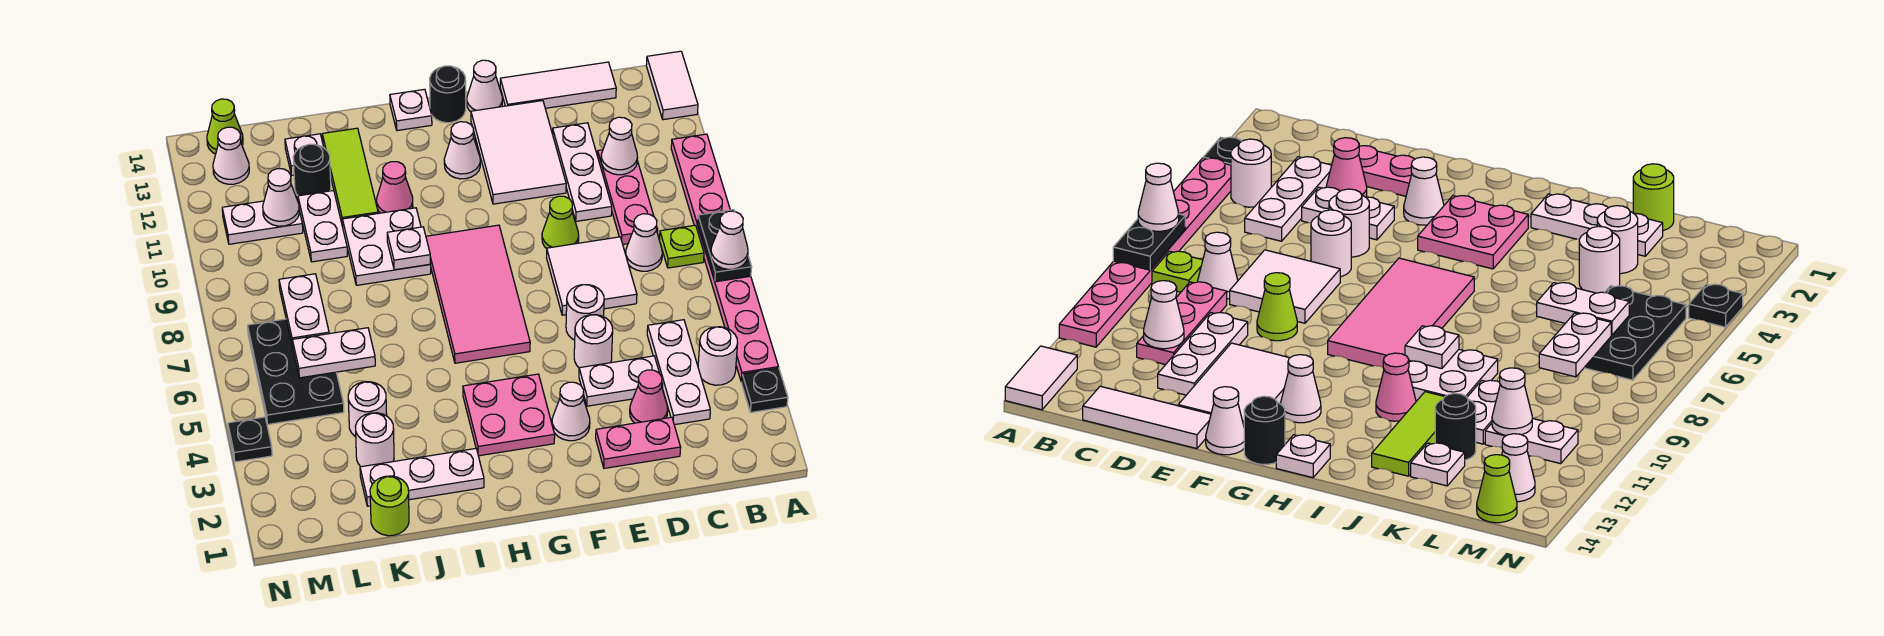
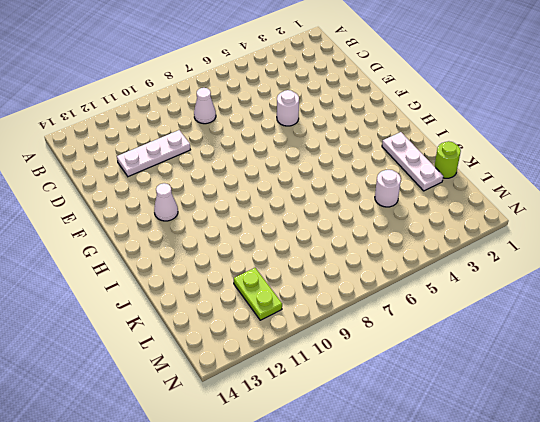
lime plate L11:M11 level 1 -> white plate L11:M11 level 1
none -> black plate A3 level 1
none -> pink plate A4:A11 level 1
none -> white tile A13:A14 level 1
none -> white round brick B4 level 1

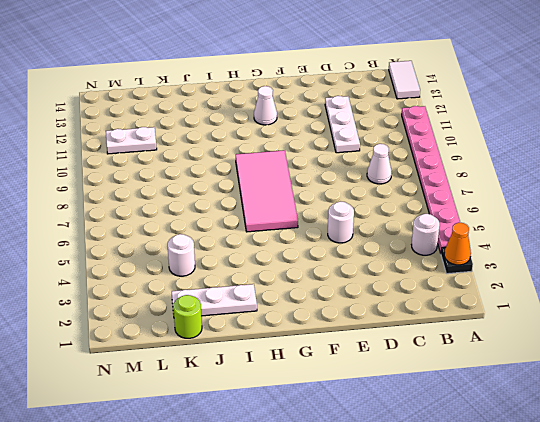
orange cone A3 level 2 -> none
none -> lime plate B8 level 1
none -> white plate C3:C5 level 1
none -> pink plate C9:C11 level 1
none -> white tile C14:E14 level 1

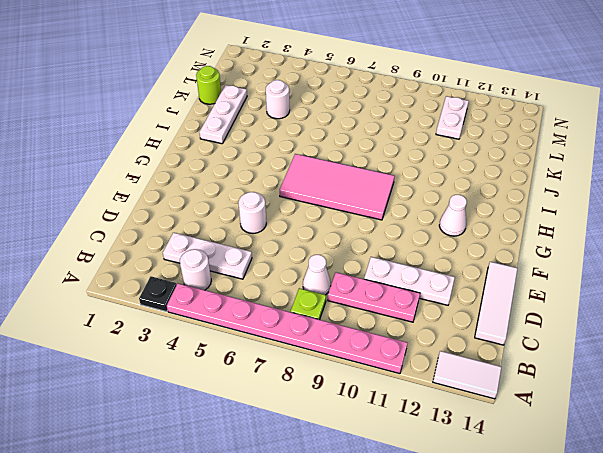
none -> pink plate D2:E2 level 1
none -> pink cone D3 level 1
none -> white plate D4:E4 level 1
none -> white tile D7:E8 level 1

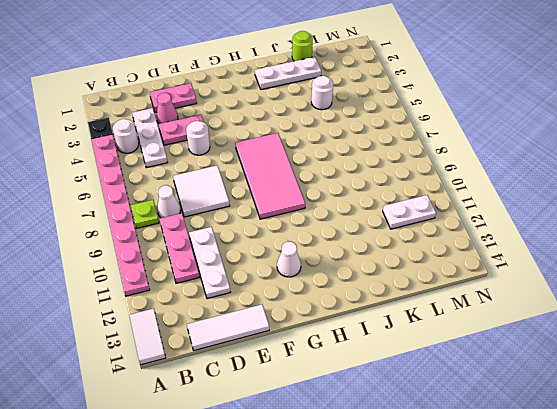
pink plate D4:E4 level 1 -> white plate D4:E4 level 1
none -> white round brick E6 level 1
none -> lime cone E9 level 1
none -> white tile E11:F13 level 1
none -> white cone F3 level 1

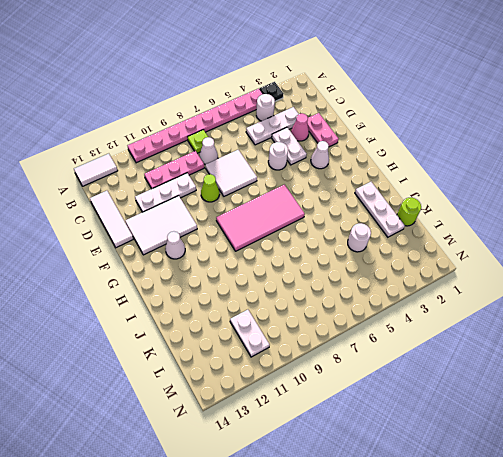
none -> white round brick E6 level 1
none -> white cone F14 level 1
none -> pink plate G3:H4 level 1
none -> black round brick G14 level 1

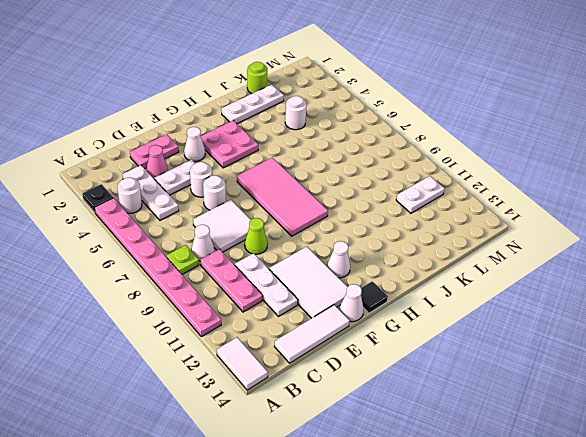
black tile G14 level 1 -> black round brick G14 level 1
none -> white plate H14 level 1
none -> white plate I9:J10 level 1
none -> pink cone I11 level 1
none -> lime tile J11:J13 level 1

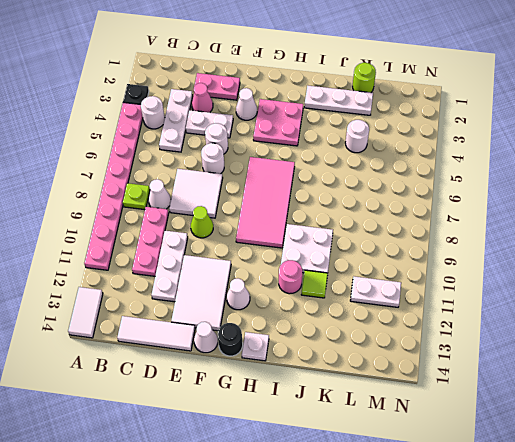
pink round brick I11 level 1 -> pink cone I11 level 1
lime tile J11 level 1 -> lime tile J11:J13 level 1
none -> white round brick K3 level 1
none -> white plate K10:K11 level 1
none -> black round brick K12 level 1
none -> white plate K13 level 1

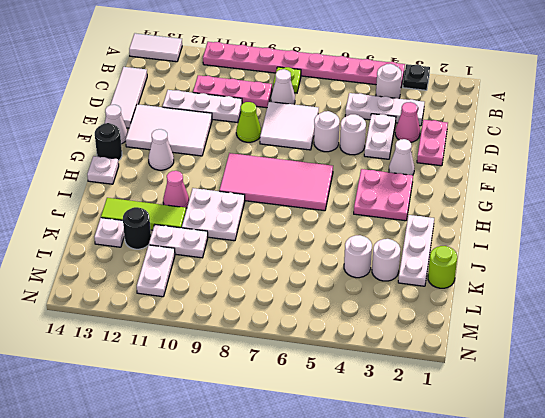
none -> black plate L5:M7 level 1
none -> white cone M13 level 1
none -> lime cone M14 level 1
none -> black plate N4 level 1

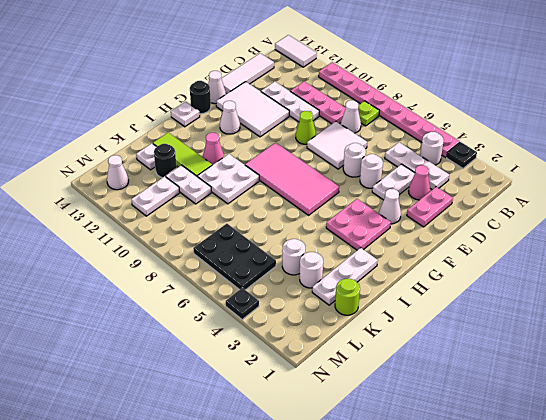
none -> lime cone M14 level 1
none -> black plate A7:A8 level 2
none -> white cone C11 level 2
none -> white plate I9 level 2

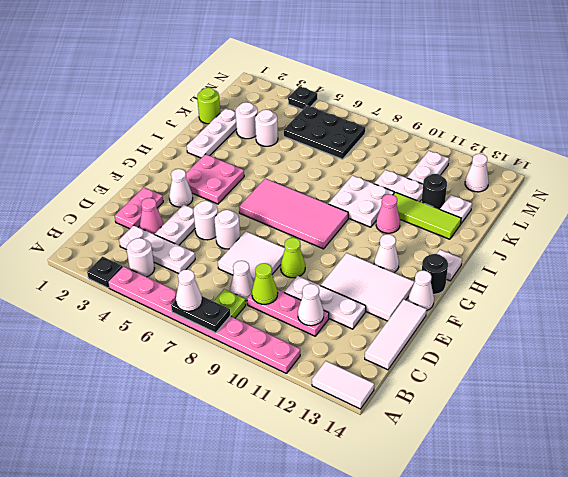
lime cone C9 level 2 -> lime cone M14 level 1
none -> white plate I9 level 2
none -> white plate K6:L6 level 2
none -> white plate L7:L8 level 2
none -> white cone L11 level 2

